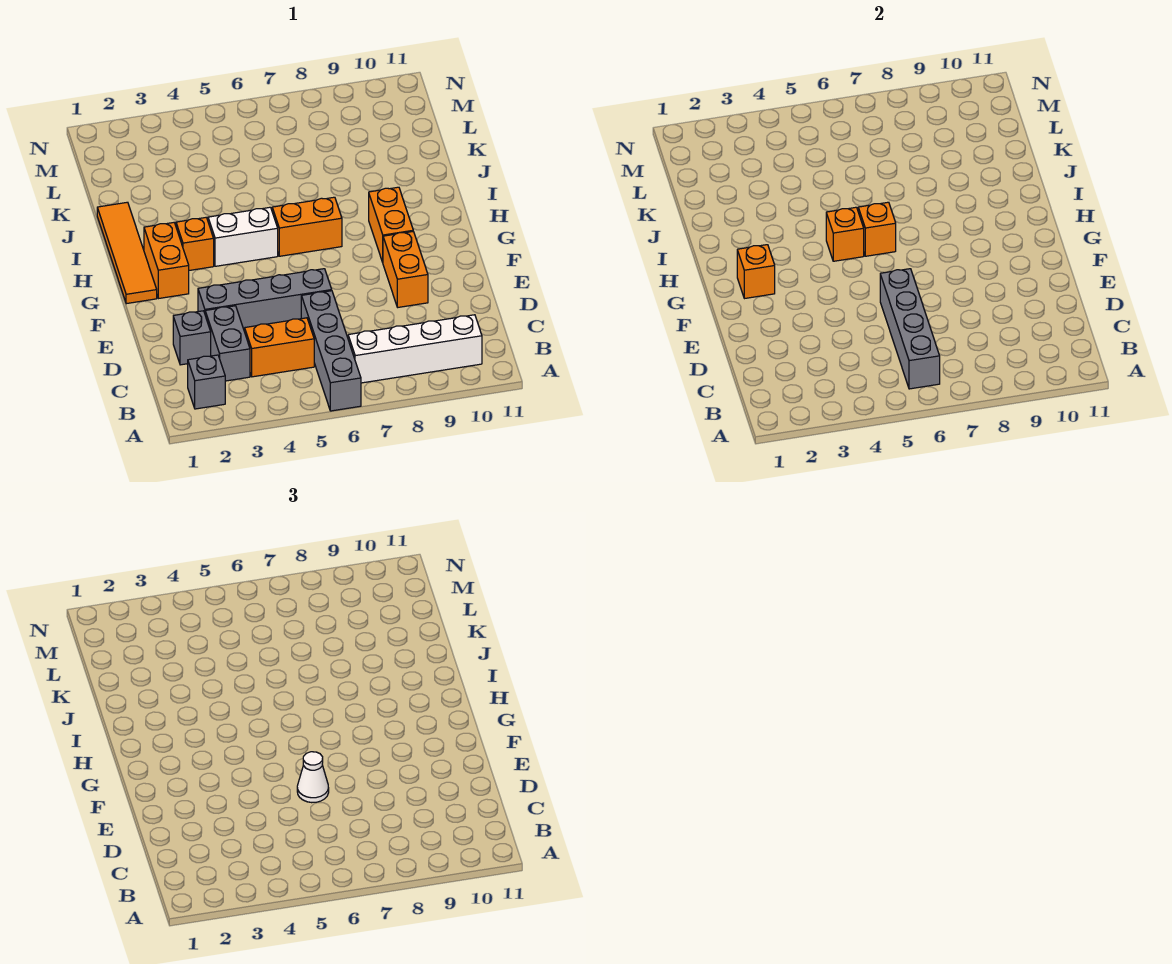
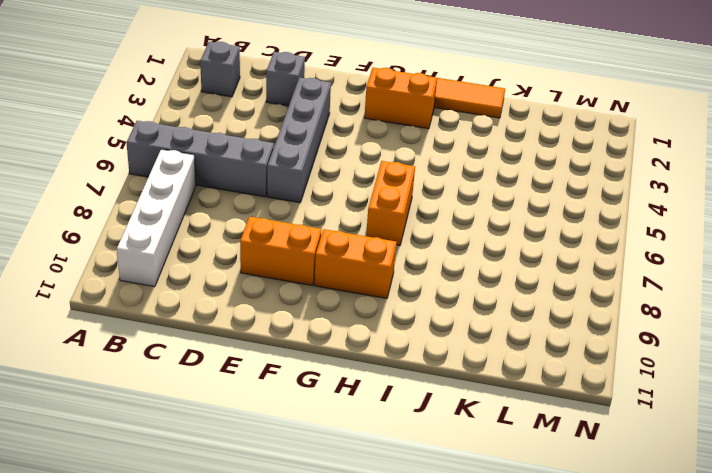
none -> grey brick C3:D3 level 1
none -> orange brick C4:C5 level 1
none -> orange brick H3 level 1

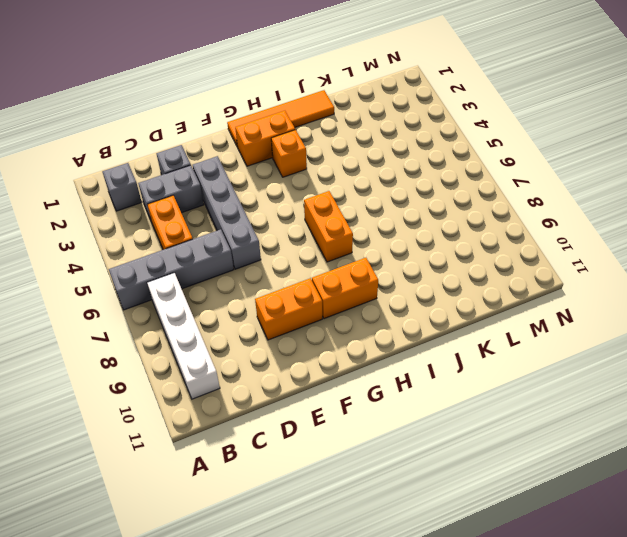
none -> white brick H4:H5 level 1
none -> grey brick B6:E6 level 2
none -> orange brick G2 level 2

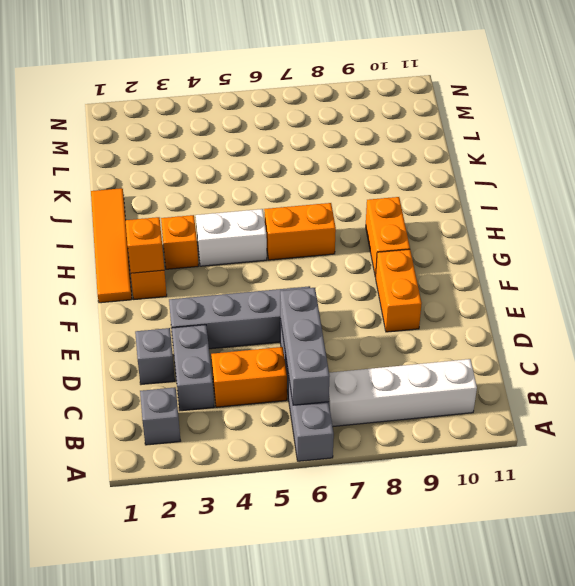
grey brick B6:D6 level 2 -> grey brick B6:E6 level 2
none -> orange brick H5 level 2
none -> orange brick H6 level 2
none -> white cone E6 level 3

